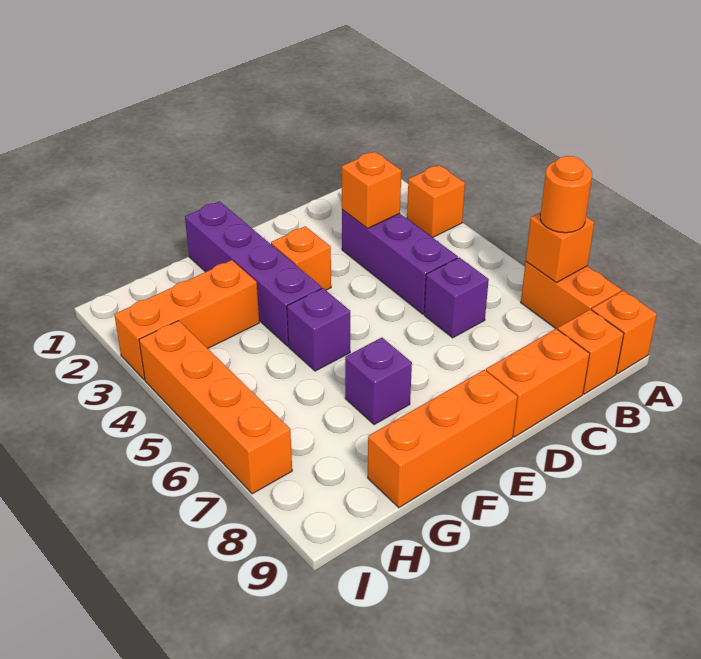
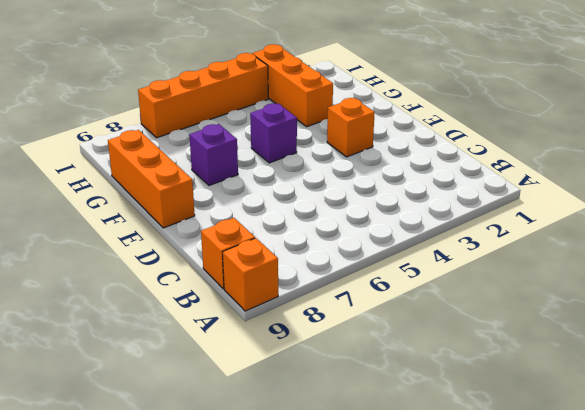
none -> orange brick A3 level 1
none -> orange brick A7:A8 level 1
none -> purple brick C3:C5 level 1

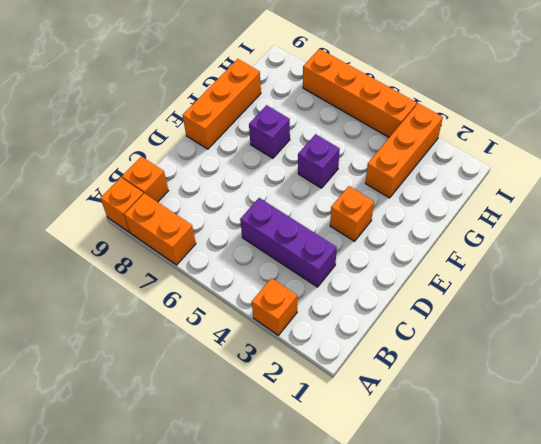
none -> purple brick C6 level 1
none -> orange brick C9:D9 level 1
none -> purple brick F1:F4 level 1

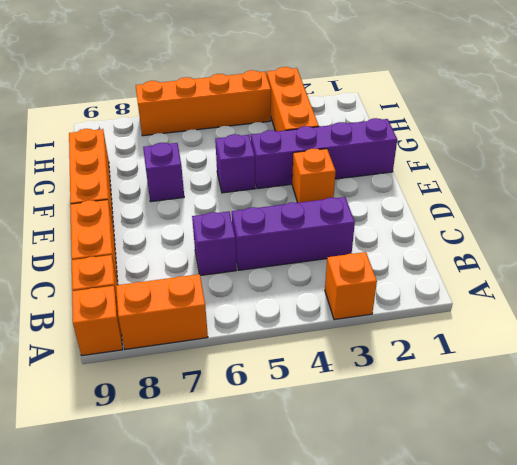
none -> orange brick A7 level 2
none -> orange brick C3 level 2
none -> orange round brick A7 level 3

